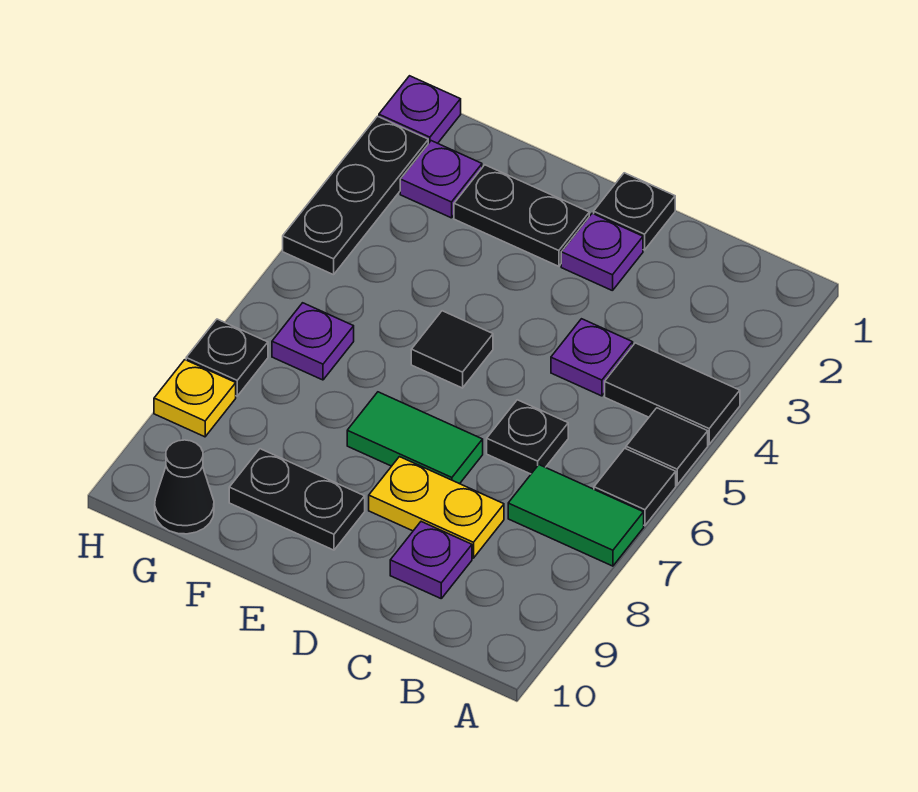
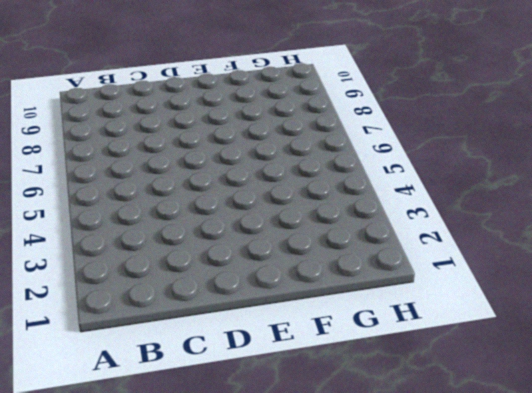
none -> black tile A4:B4 level 1
none -> black tile A5 level 1
none -> black tile A6 level 1

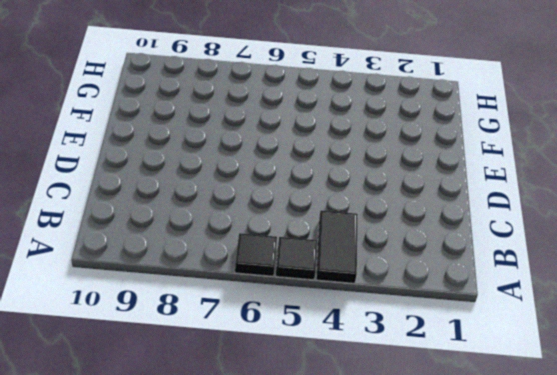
none -> green tile A7:B7 level 1
none -> purple plate C4 level 1
none -> black plate C6 level 1

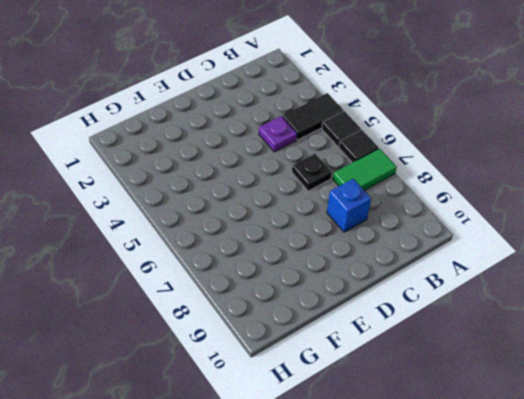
blue brick C8 level 1 -> yellow plate C8:D8 level 1
none -> purple plate C9 level 1
none -> black plate D1 level 1
none -> purple plate D2 level 1

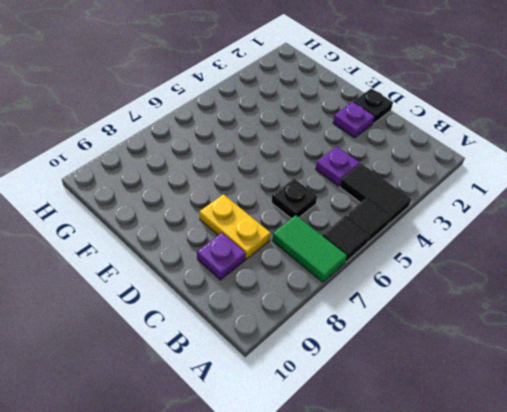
none -> green tile D7:E7 level 1
none -> black plate E2:F2 level 1
none -> black tile E5 level 1

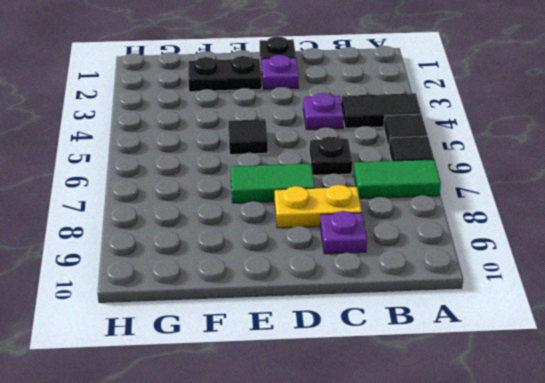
none -> black plate E9:F9 level 1
none -> purple plate G2 level 1
none -> purple plate G6 level 1

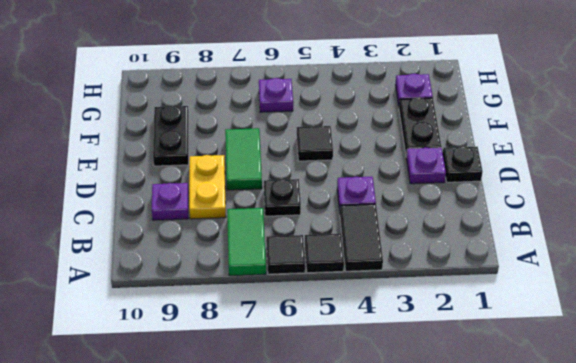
none -> black cone G10 level 1
none -> purple plate H1 level 1
none -> black plate H2:H4 level 1

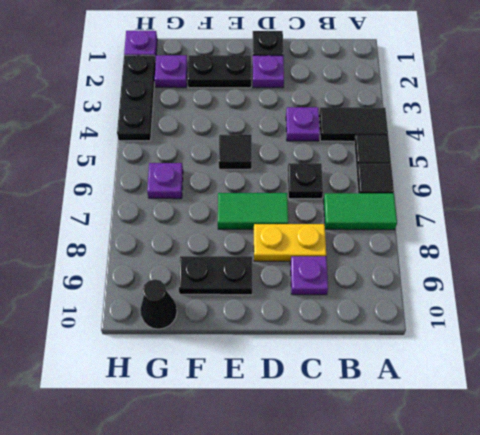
none -> black plate H7 level 1
none -> yellow plate H8 level 1

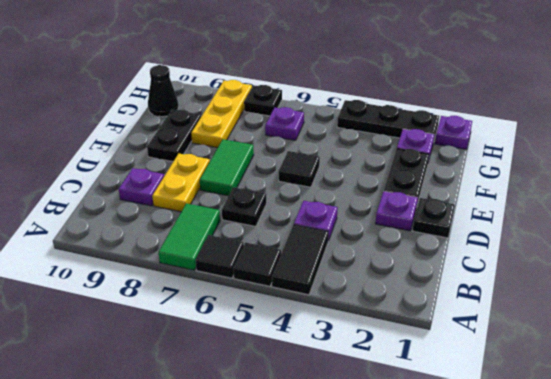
yellow plate F8:H8 level 1 -> yellow plate H8 level 1

